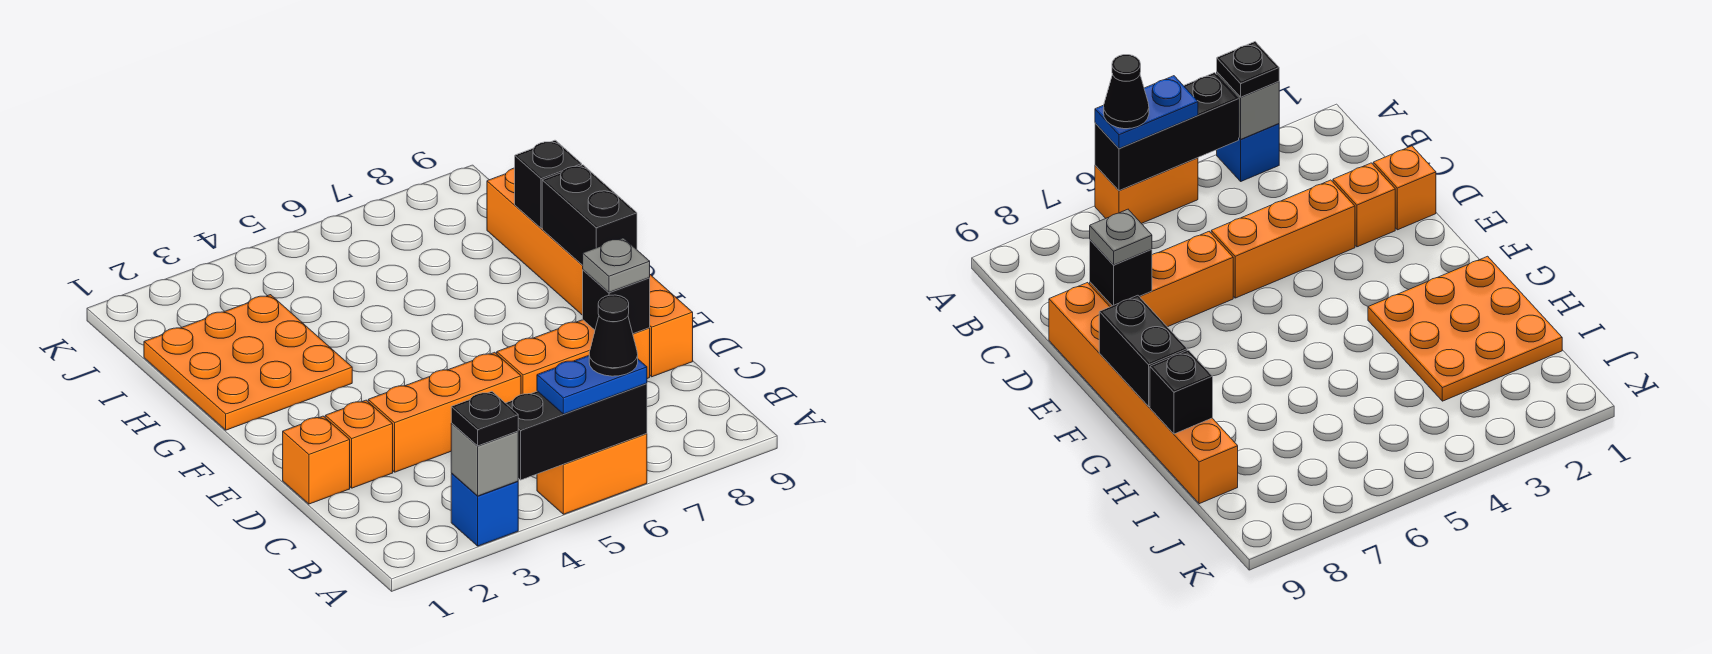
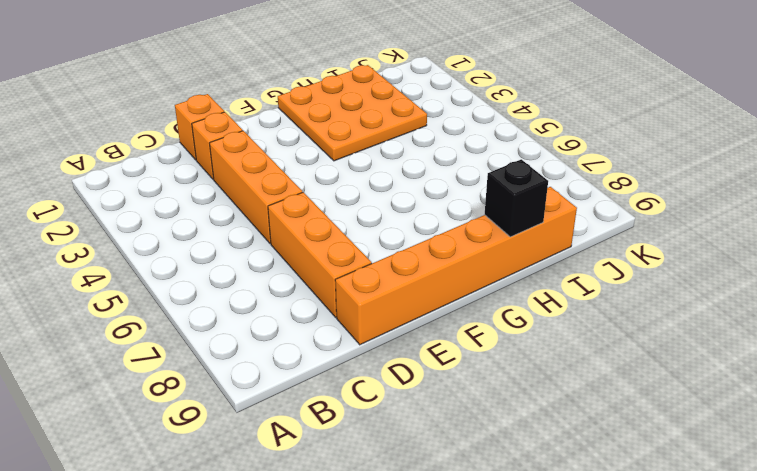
none -> blue brick A3 level 1
none -> orange brick A5:A6 level 1
none -> grey brick A3 level 2

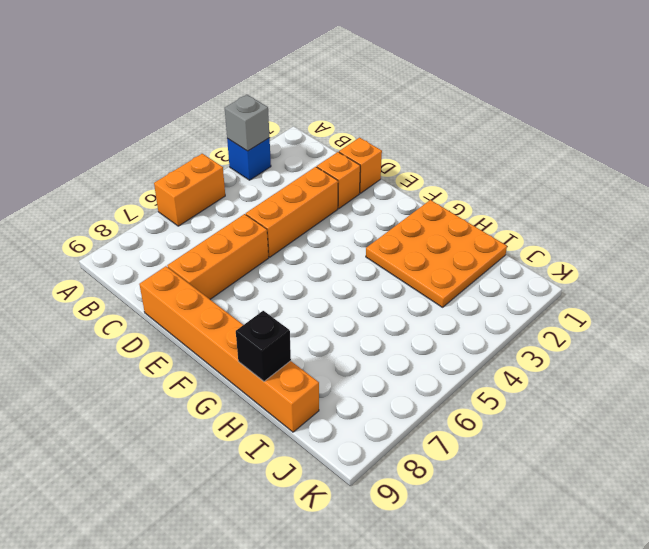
none -> black brick A4:A6 level 2
none -> black brick D8 level 2
none -> black brick F9:G9 level 2

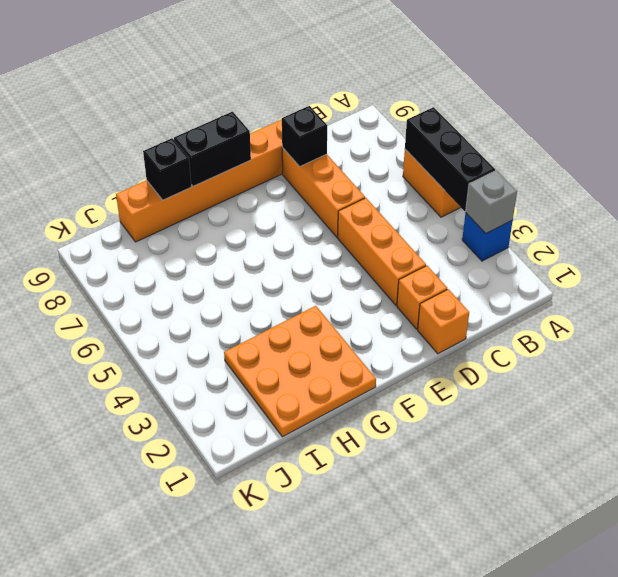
none -> black plate A3 level 3
none -> blue plate A5:A6 level 3
none -> grey plate D8 level 3

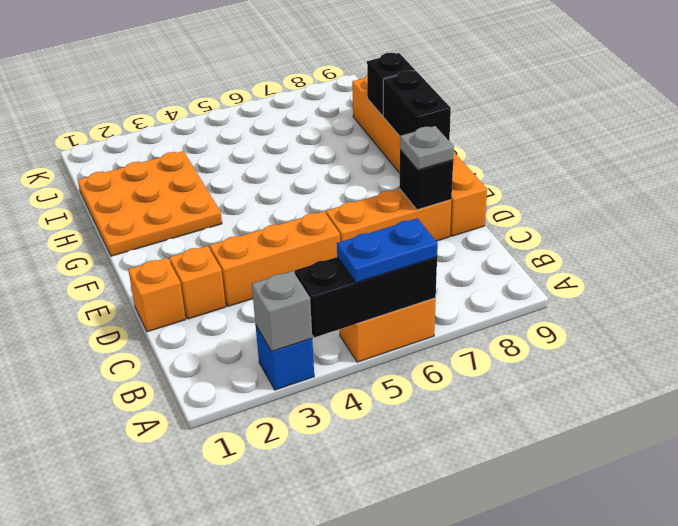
none -> black plate A3 level 3
none -> black cone A6 level 4

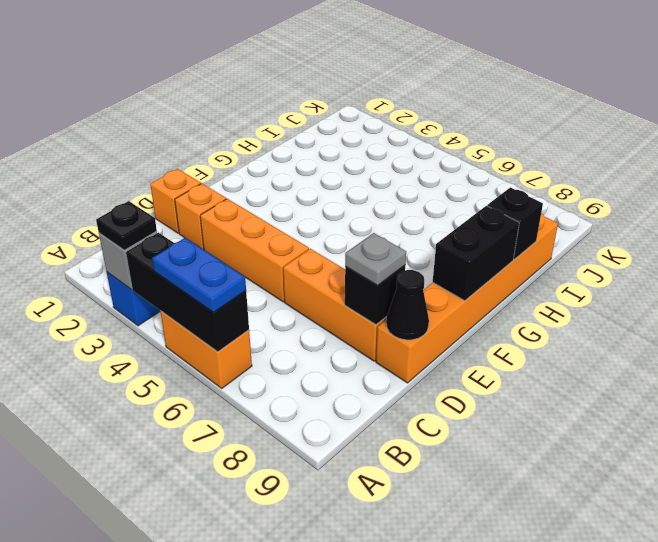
black cone D9 level 2 -> black cone A6 level 4
none -> orange plate G1:I3 level 1

